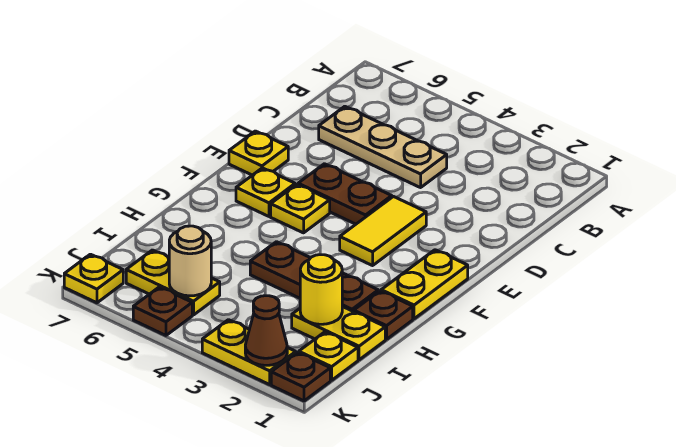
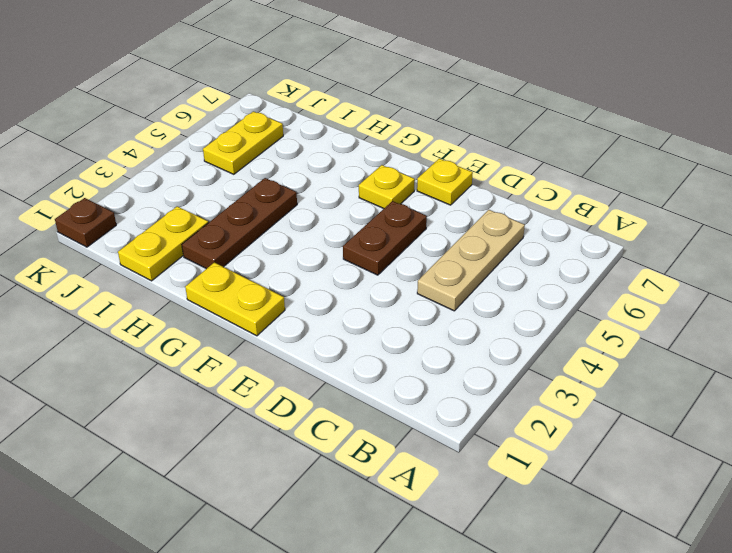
none -> yellow tile E3:F3 level 1
none -> yellow plate F5 level 1
none -> brown plate H1 level 1

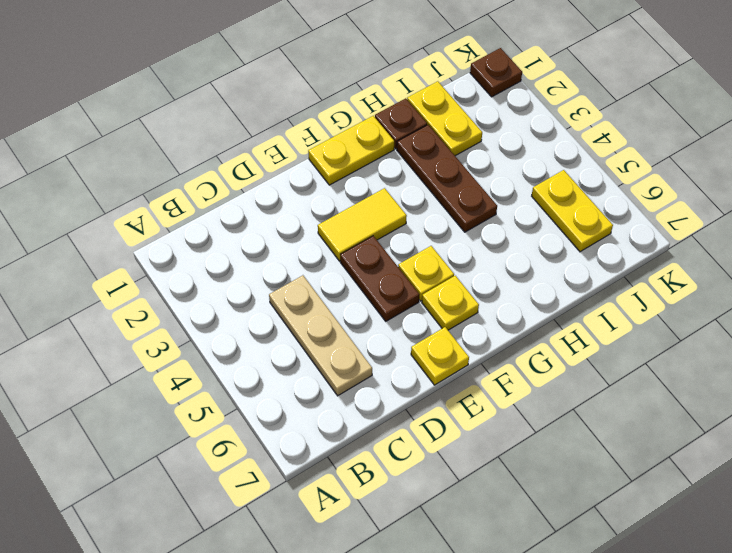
none -> yellow plate J1 level 1
none -> yellow plate K2:K3 level 1
none -> brown plate K5 level 1

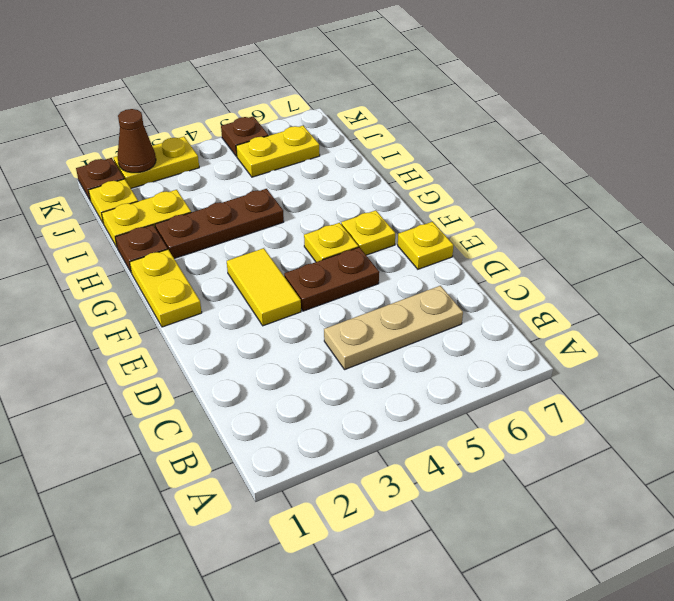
none -> yellow plate K7 level 1
none -> yellow round brick I2 level 2
none -> tan round brick J5 level 2

